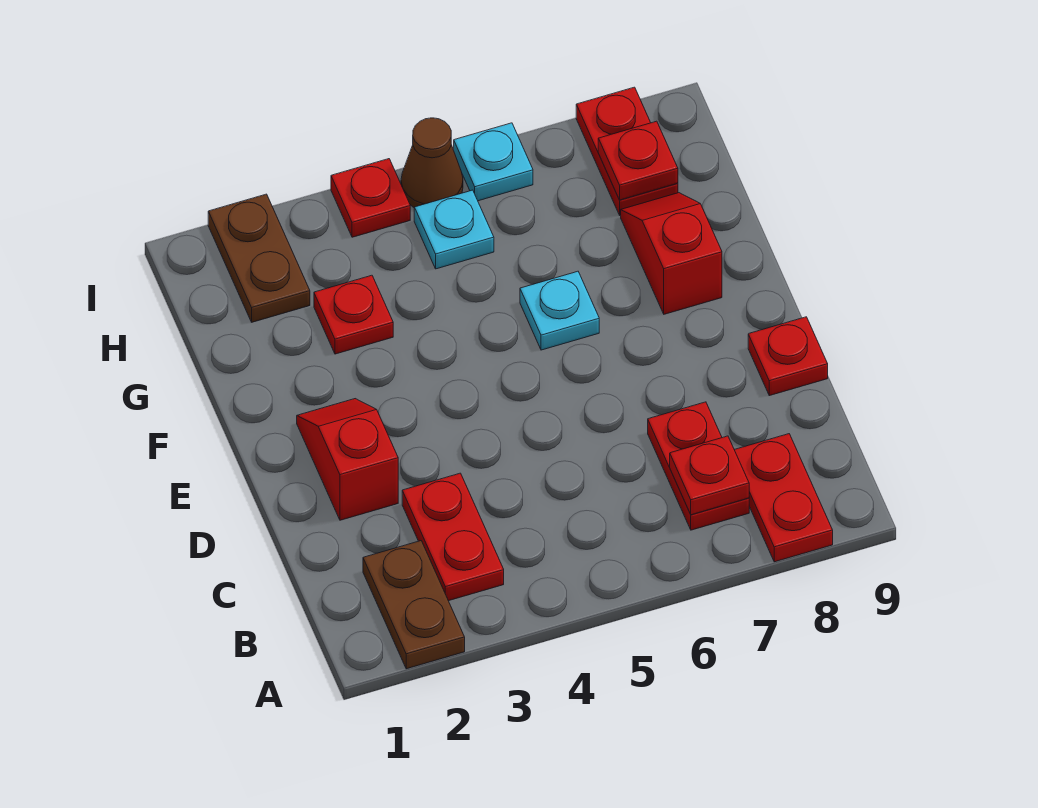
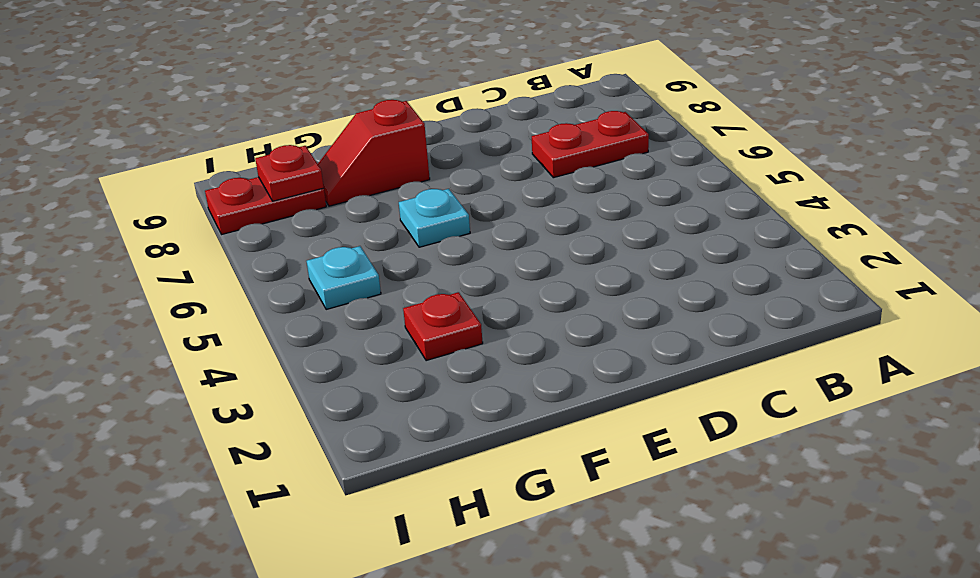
none -> brown plate A2:B2 level 1
none -> red plate A8:B8 level 1
none -> red plate B3:C3 level 1

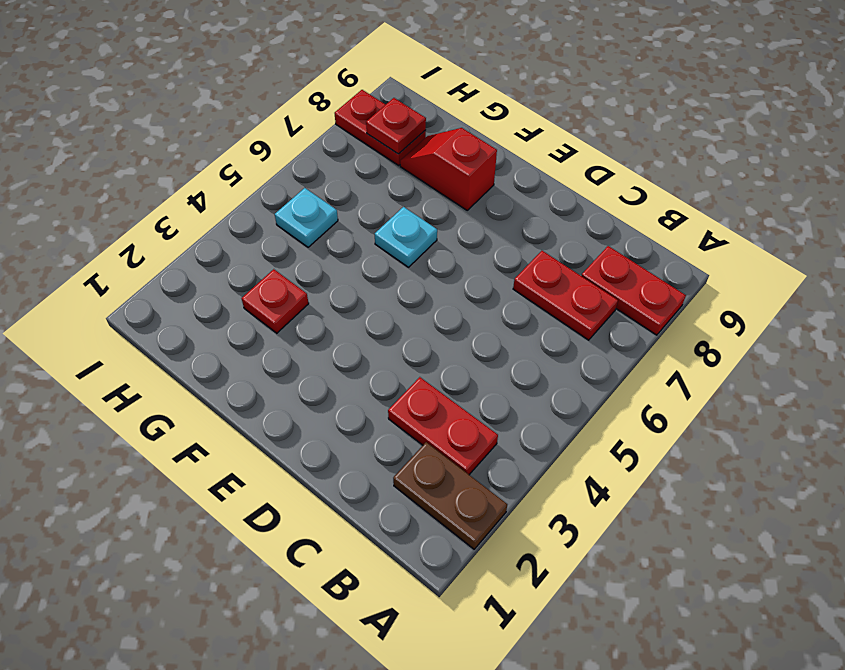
none -> red slope D2:E2 level 1 top D
none -> red plate D9 level 1
none -> brown plate H2:I2 level 1

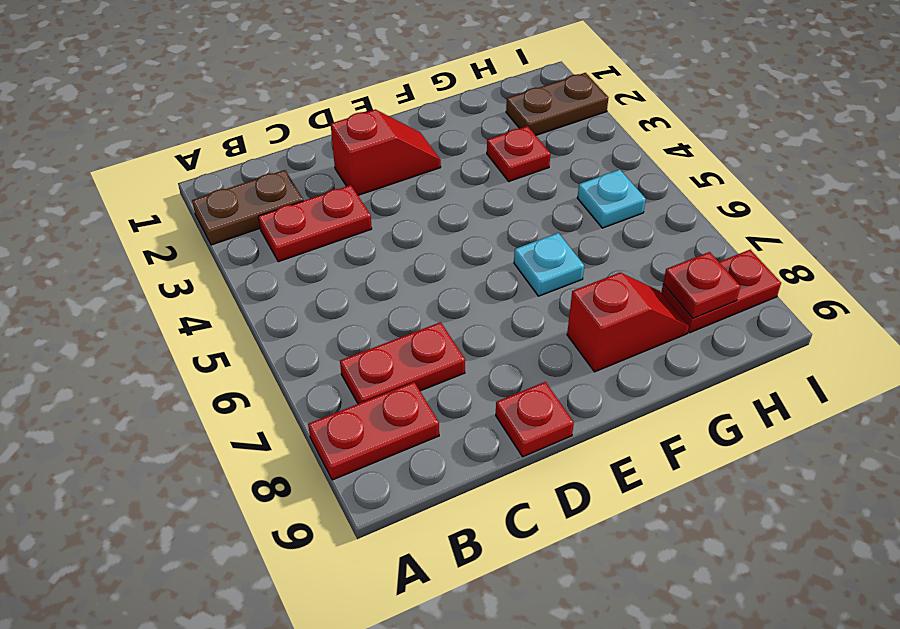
none -> red plate I4 level 1
none -> brown cone I5 level 1
none -> cyan plate I6 level 1

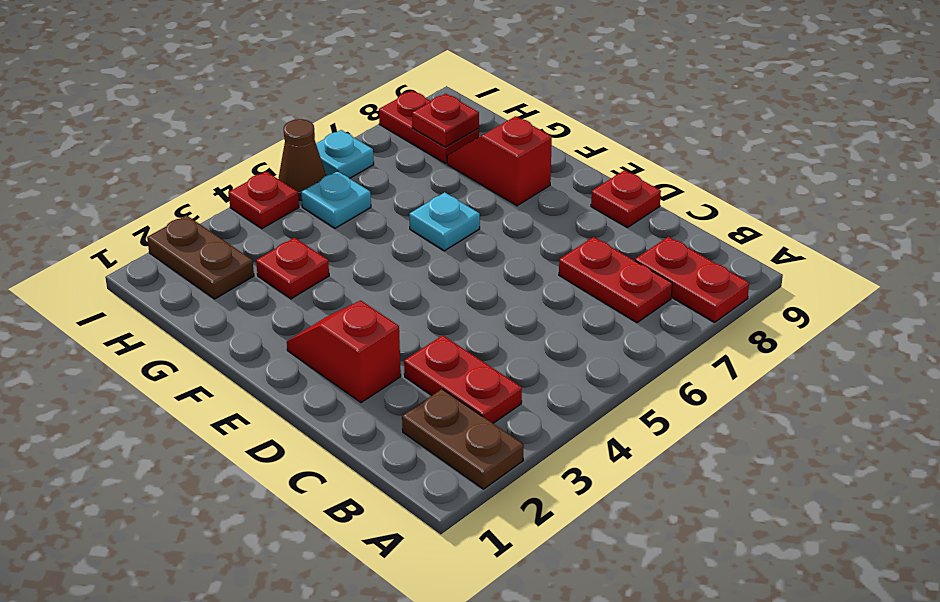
none -> red plate B7 level 2

